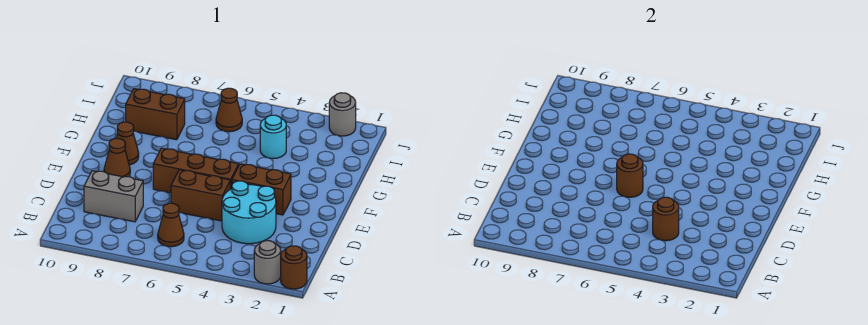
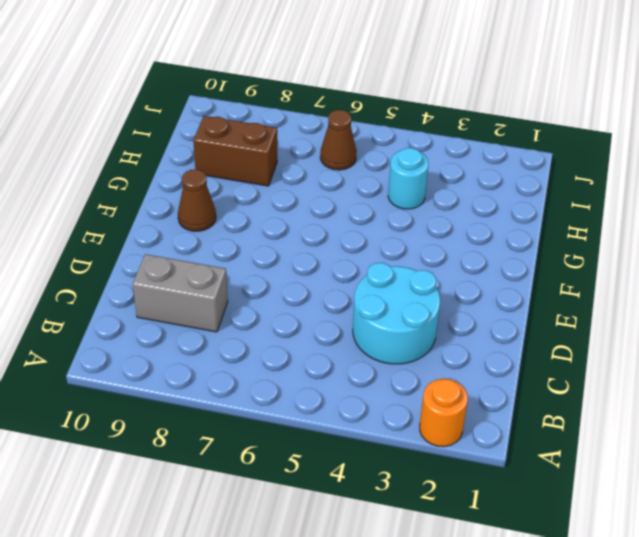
orange round brick A2 level 1 -> grey round brick A2 level 1
none -> brown round brick A1 level 1
none -> brown cone B6 level 1
none -> brown brick D5:D6 level 1

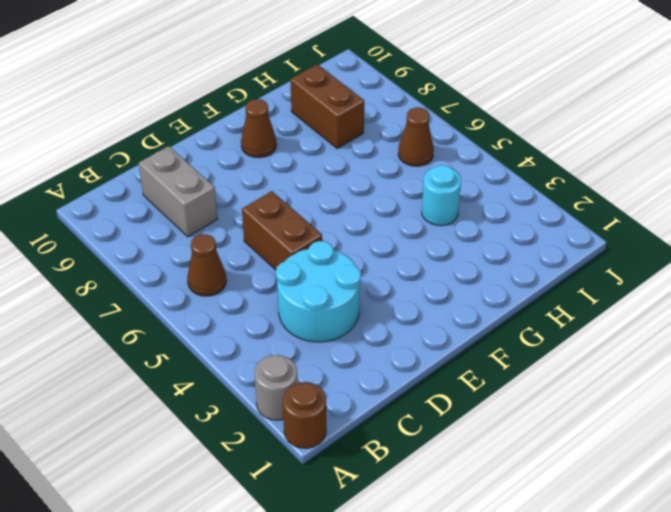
none -> brown brick E3:E4 level 1
none -> brown brick E5:E7 level 1
none -> brown cone E9 level 1

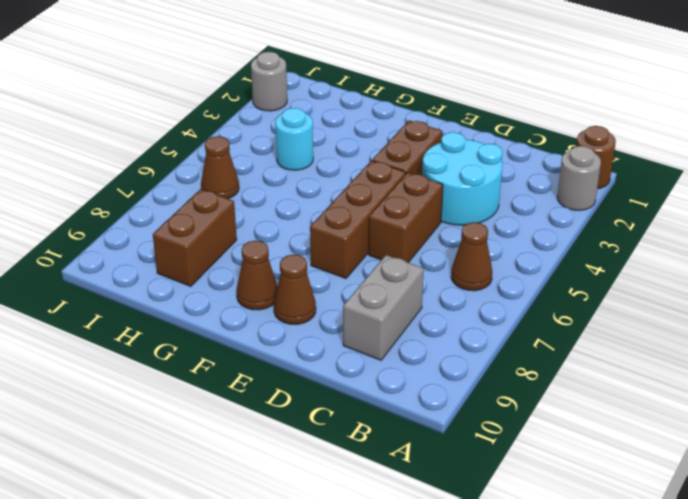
none -> brown round brick C4 level 2
none -> brown round brick E6 level 2

